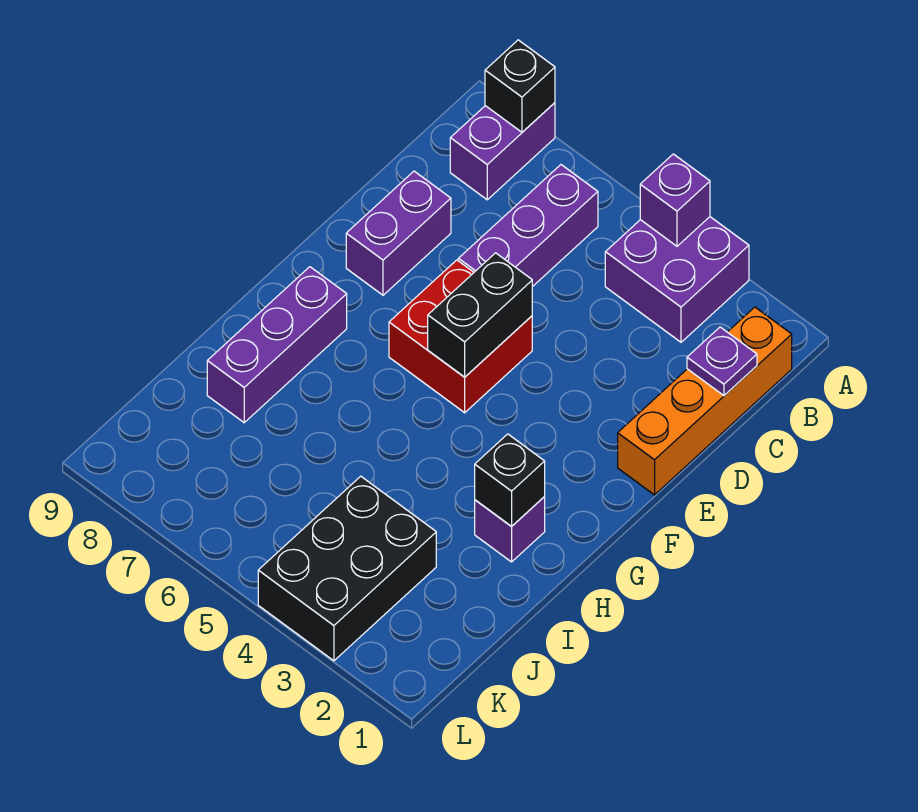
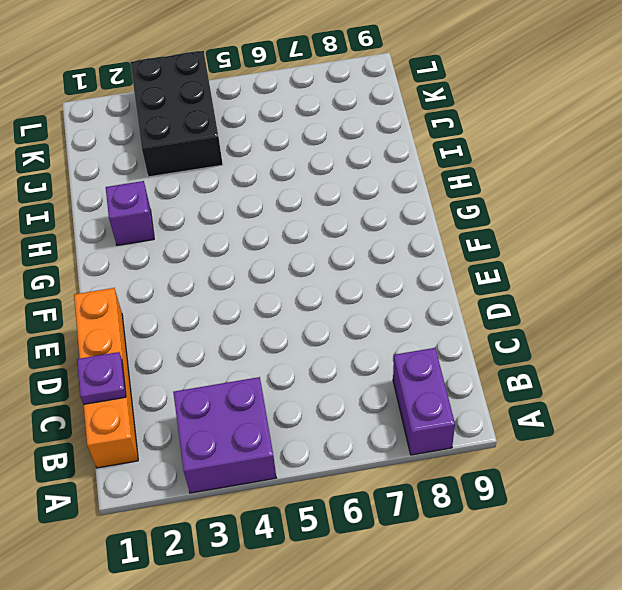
none -> purple brick B6:D6 level 1
none -> purple brick D8:E8 level 1
none -> red brick E5:F6 level 1

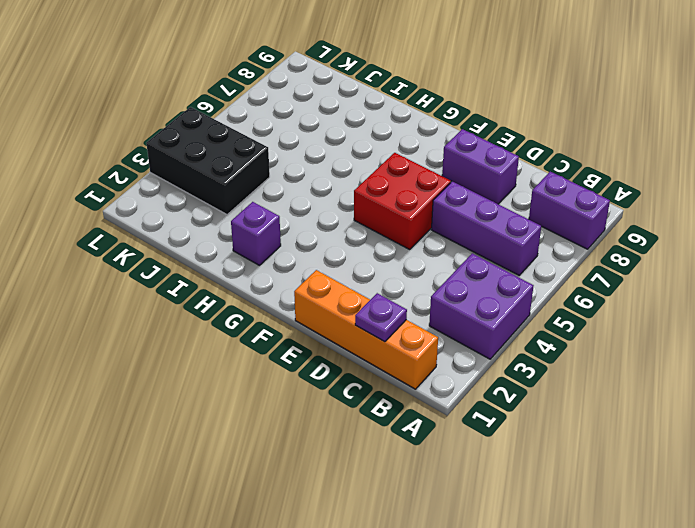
none -> purple brick G8:I8 level 1
none -> purple brick A4 level 2
none -> black brick A8 level 2

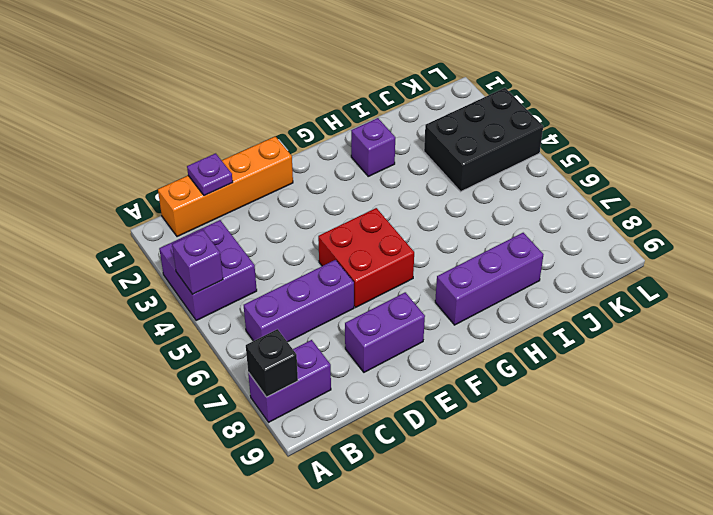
none -> black brick E5:F5 level 2
none -> black brick H2 level 2

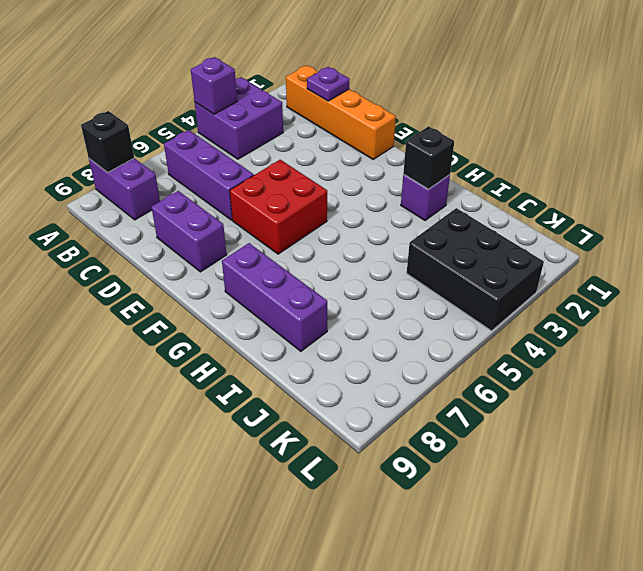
none -> black brick E5:F5 level 2

